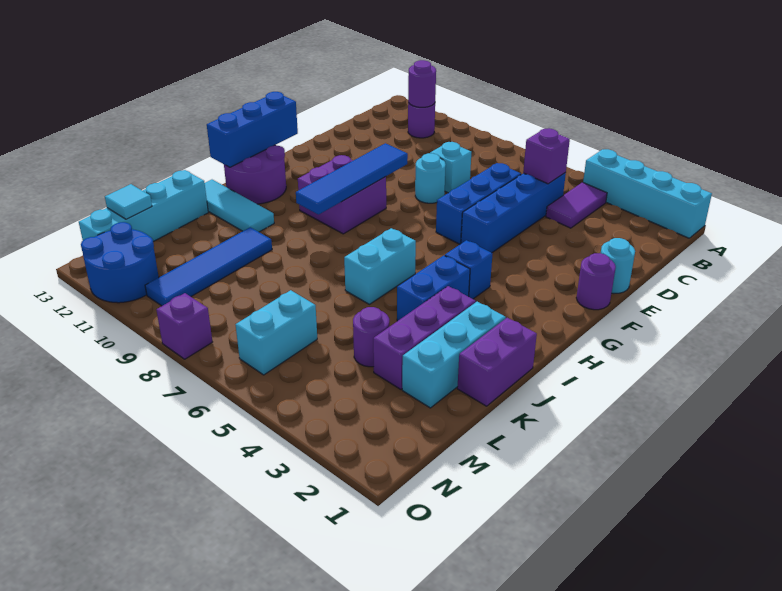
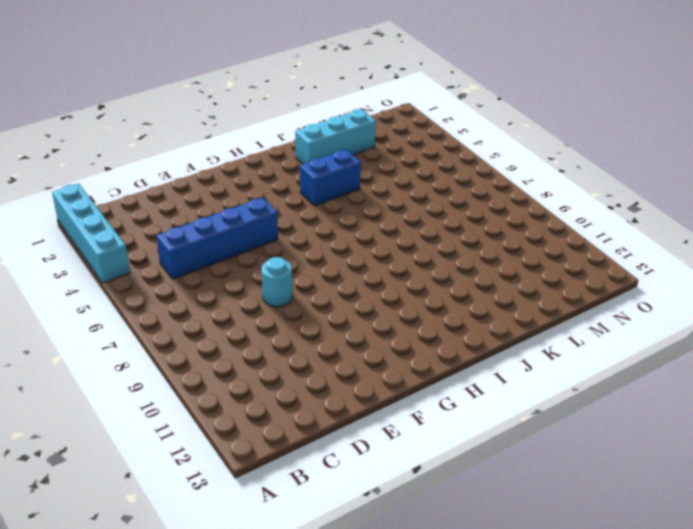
none -> purple tile B4:C4 level 1
none -> purple round brick B11 level 1
none -> blue brick D6:F6 level 1

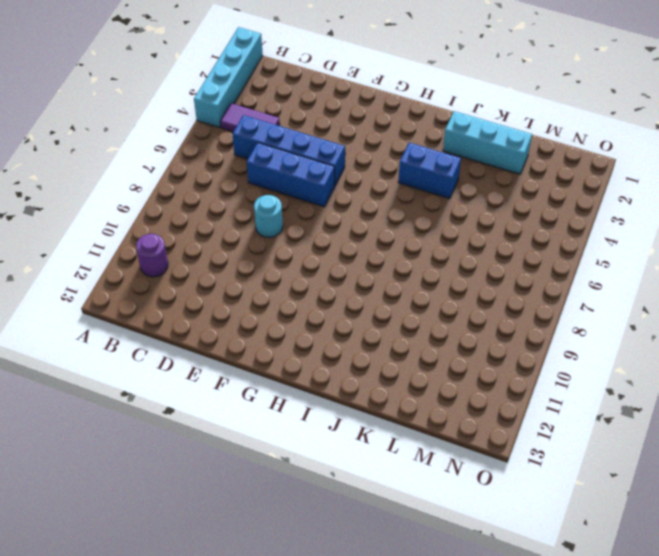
none -> cyan brick D8 level 1
none -> cyan round brick E1 level 1
none -> purple round brick F1 level 1

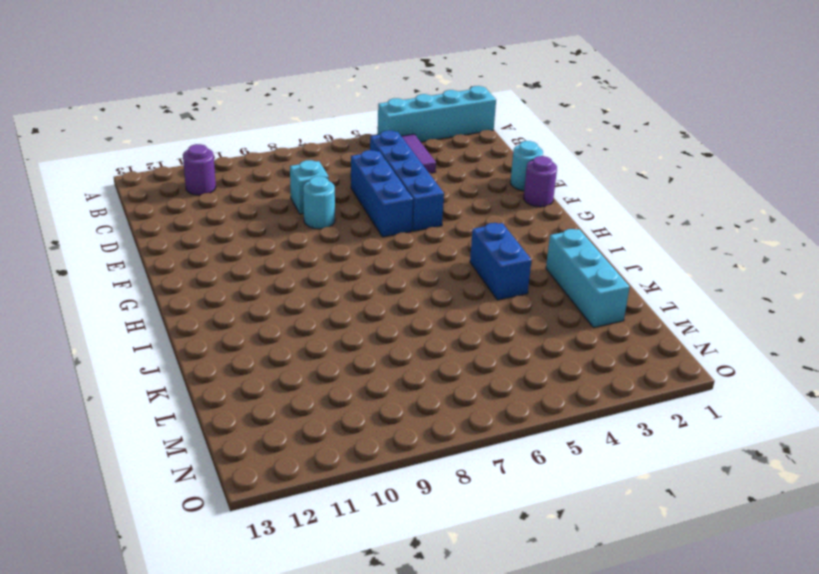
none -> purple brick G9:H10 level 1
none -> blue brick H4 level 1
none -> purple round brick H12:I13 level 1

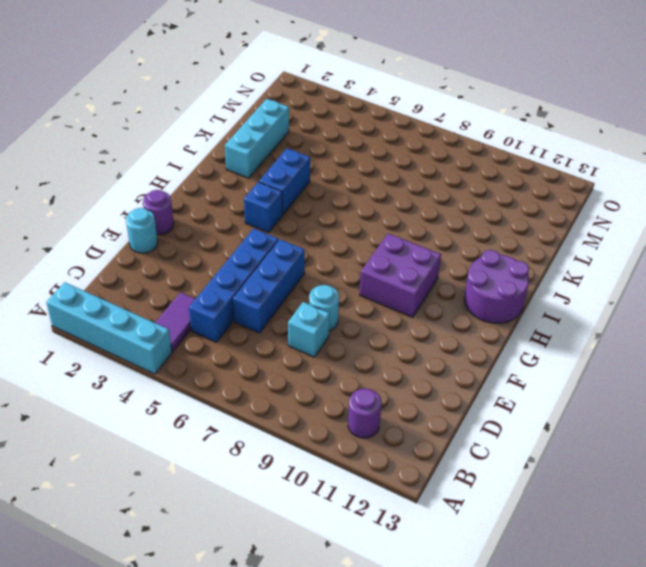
none -> cyan brick I6:J6 level 1
none -> purple brick J1:K1 level 1
none -> purple brick J3:L3 level 1

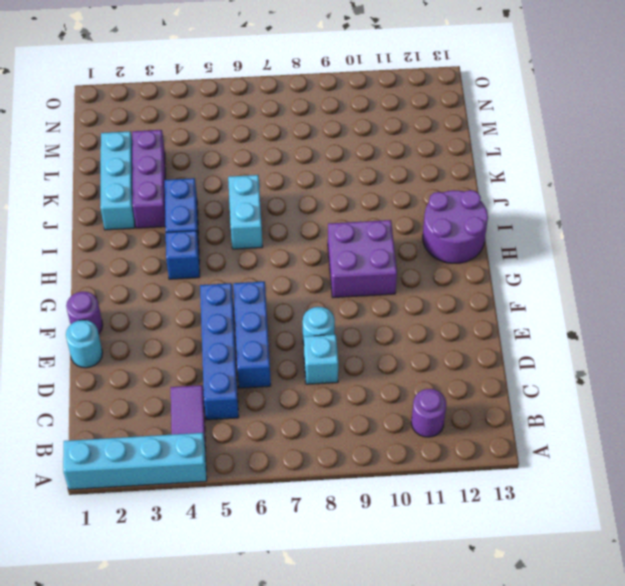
none -> purple brick J1:K1 level 1
none -> cyan tile J11:J13 level 1
none -> blue tile K10:N10 level 1

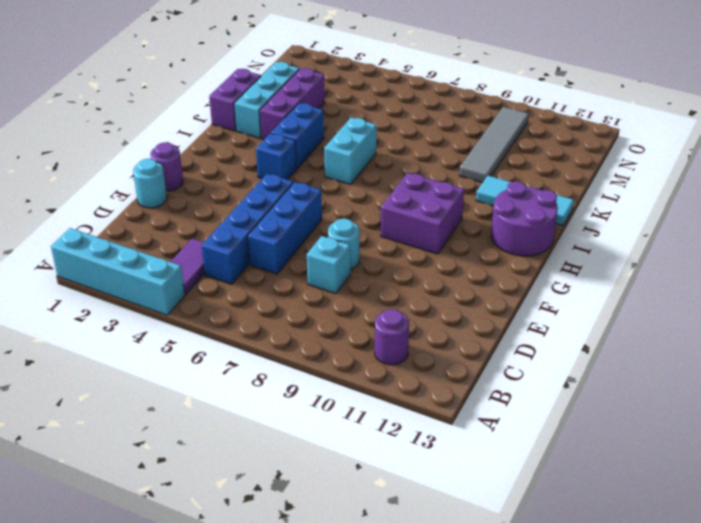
grey tile K10:N10 level 1 -> blue tile K10:N10 level 1
none -> cyan brick K13:N13 level 1
none -> purple round brick L4 level 1
none -> cyan brick M6:N6 level 1

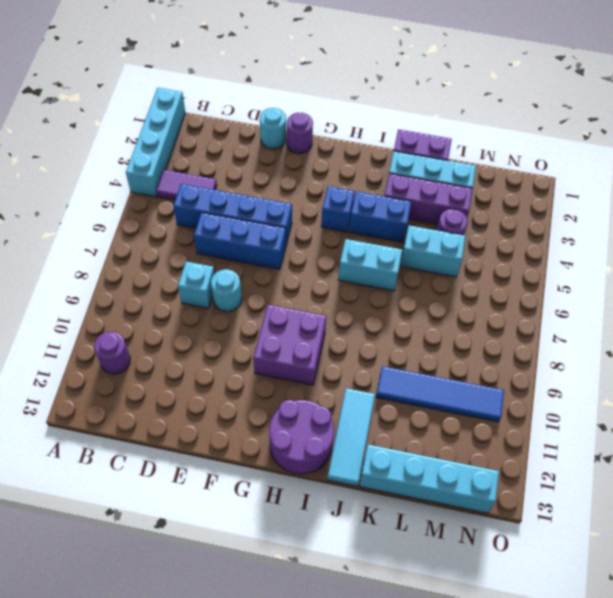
cyan brick K5:L5 level 1 -> cyan brick M6:N6 level 1
none -> blue round brick N11:O12 level 1
none -> purple brick O8 level 1
none -> purple round brick B11 level 2

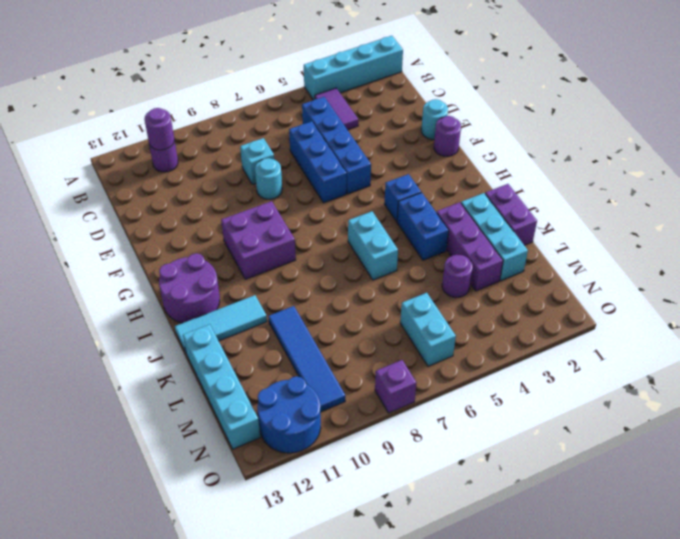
none -> purple brick C5 level 2
none -> blue tile F9:I9 level 2
none -> blue brick G13:I13 level 2

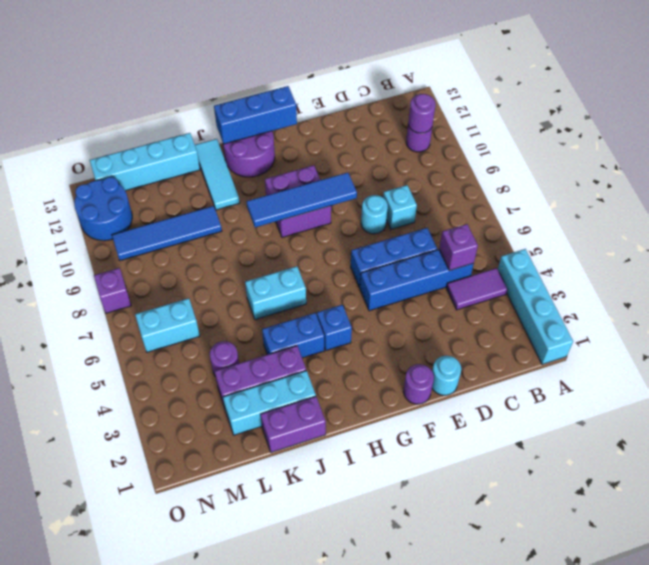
none -> cyan tile M13 level 2

